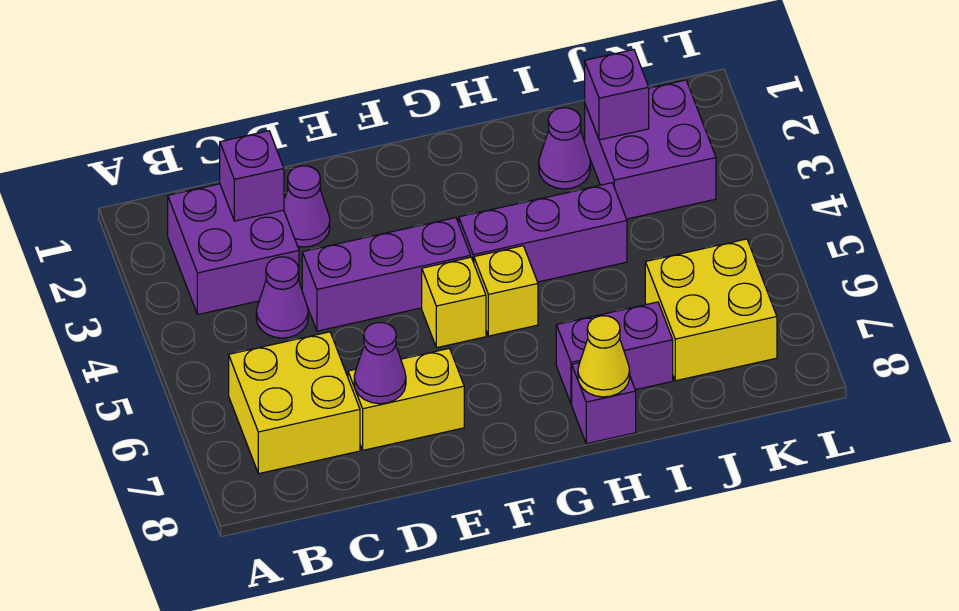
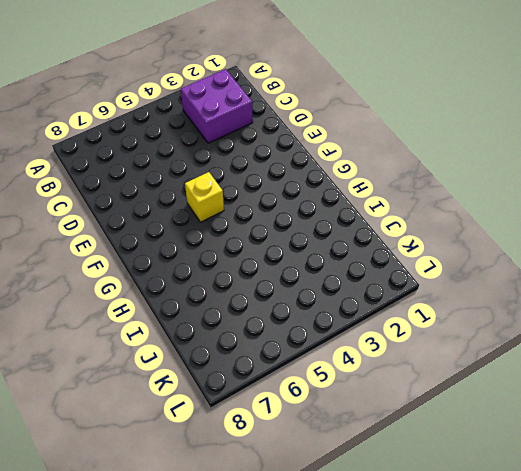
none -> yellow brick B6:C7 level 1
none -> purple cone C4 level 1
none -> purple cone D2 level 1

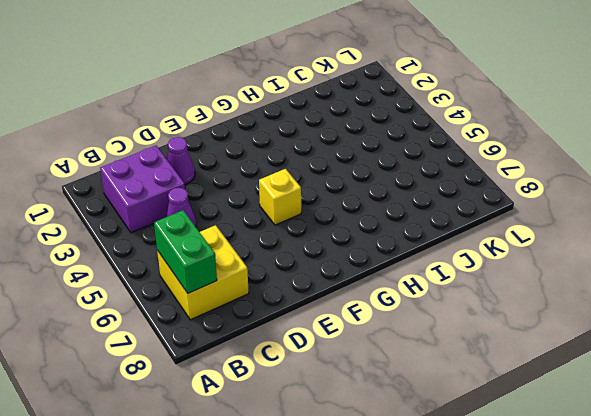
green brick B6:B7 level 2 -> none
none -> purple brick D4:F4 level 1
none -> yellow brick D7:E7 level 1
none -> purple brick G4:I4 level 1

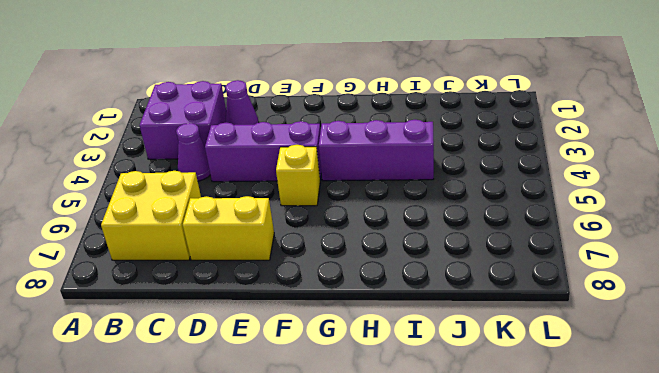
none -> yellow brick G5 level 1
none -> purple brick H7:I7 level 1
none -> purple brick H8 level 1

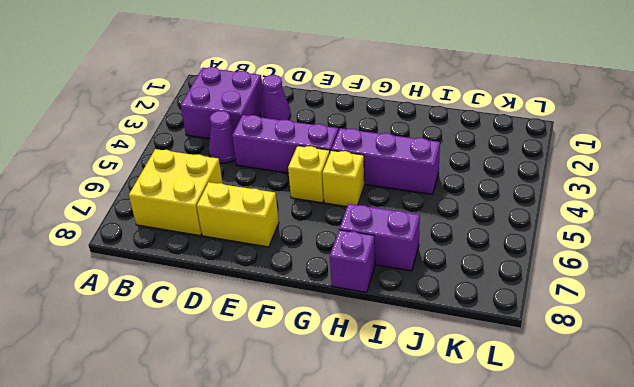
none -> purple cone I2 level 1
none -> purple brick J2:K3 level 1
none -> yellow brick J6:K7 level 1

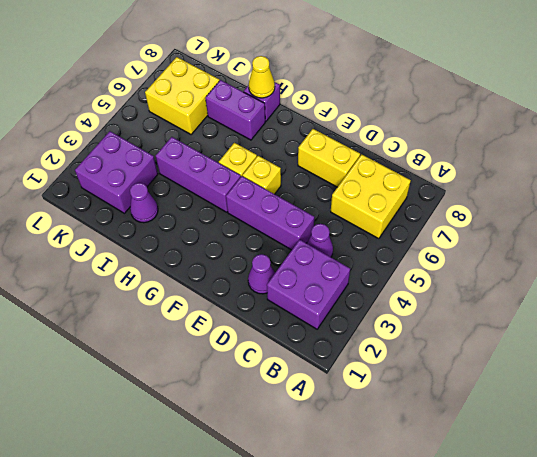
none -> purple brick C2 level 2
none -> purple cone D7 level 2
none -> purple brick J2 level 2

